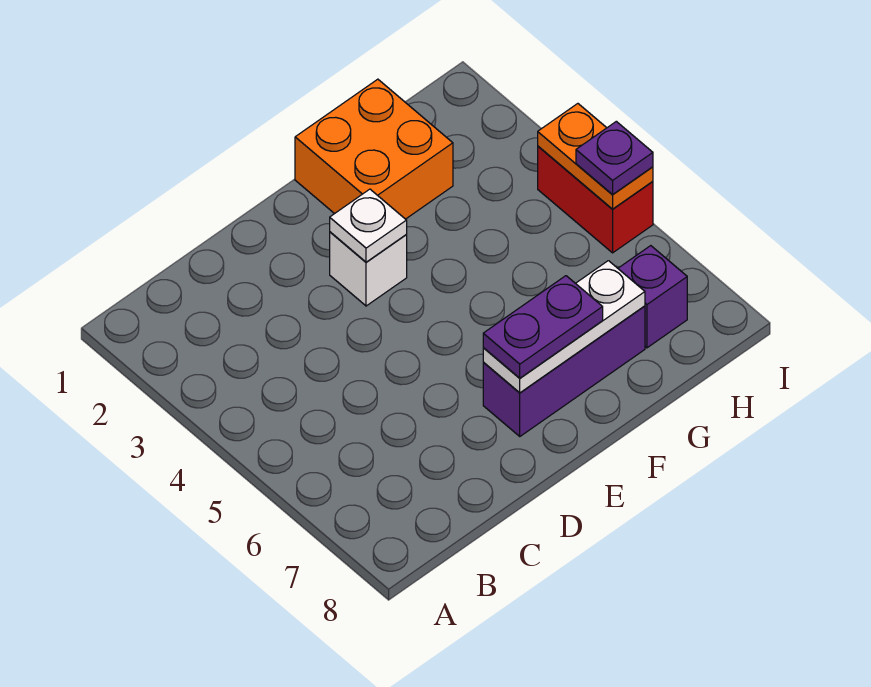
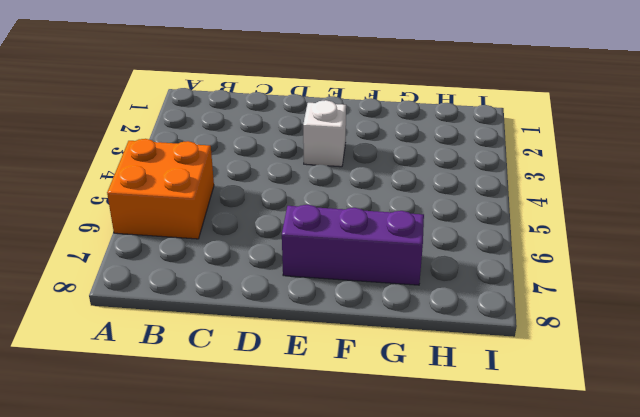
orange brick A5:B6 level 1 -> orange brick F1:G2 level 1
none -> purple brick H7 level 1
none -> red brick I4:I5 level 1

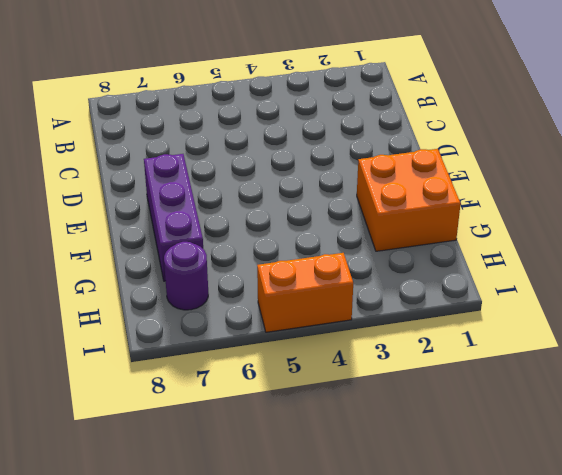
purple round brick H7 level 1 -> purple brick H7 level 1
orange brick I4:I5 level 1 -> red brick I4:I5 level 1
none -> white brick E3 level 1
none -> white plate E3 level 2

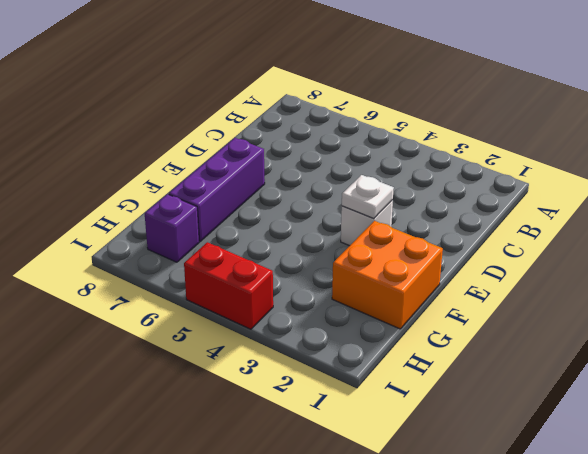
none -> white plate E7:G7 level 2
none -> orange plate I4:I5 level 2

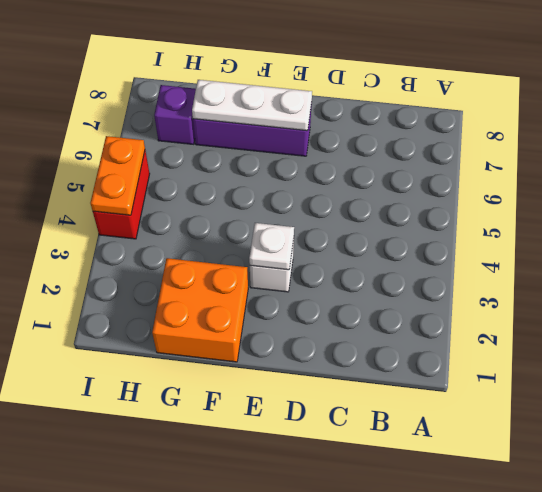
none -> purple plate E7:F7 level 3
none -> purple plate I5 level 3

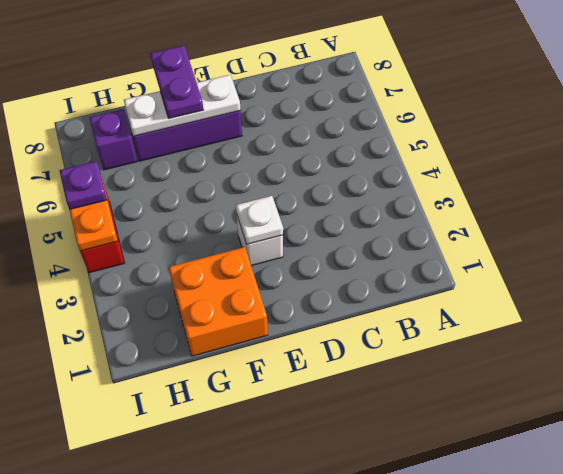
purple plate F7:F8 level 3 -> purple plate E7:F7 level 3

